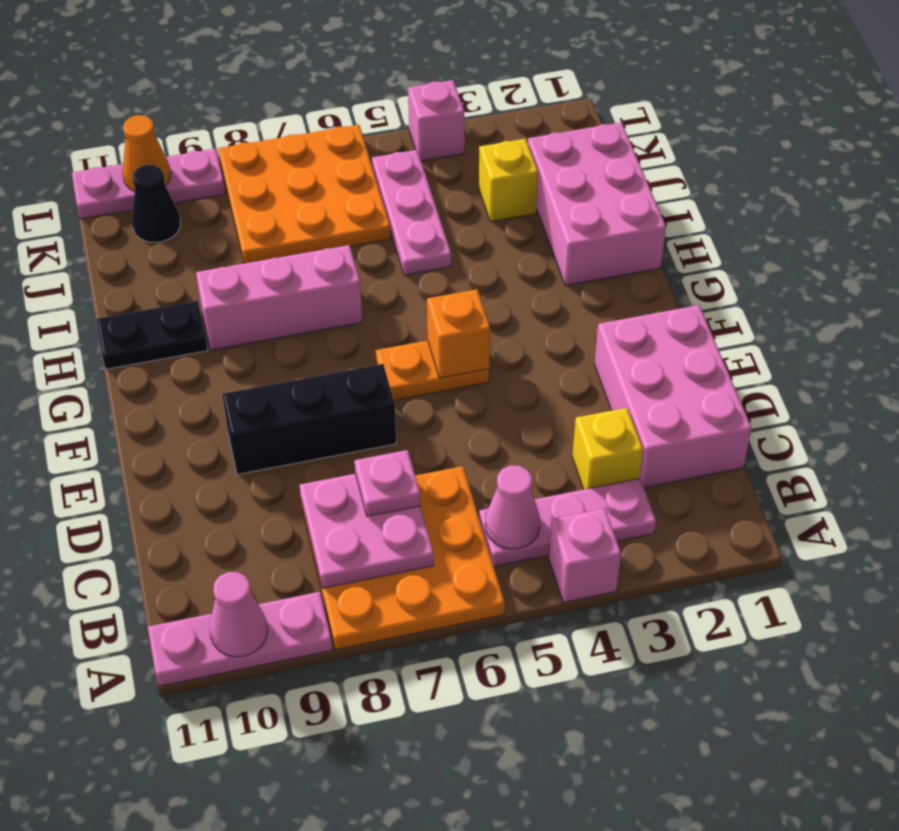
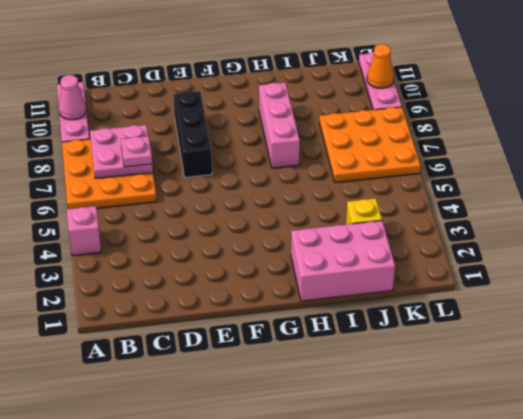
none -> pink plate B3:B5 level 1
none -> pink brick C1:E2 level 1
none -> yellow brick C3 level 1

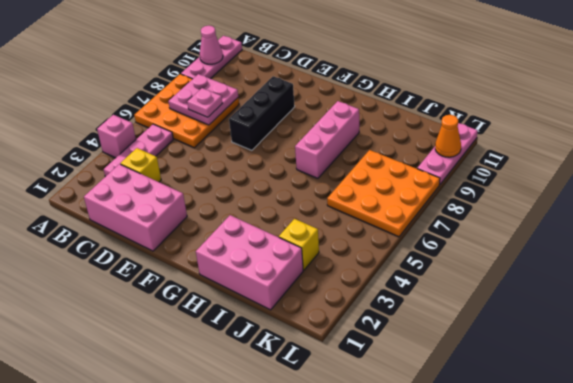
none -> orange plate F5:F6 level 1
none -> black plate H10:H11 level 1
none -> pink plate I5:K5 level 1

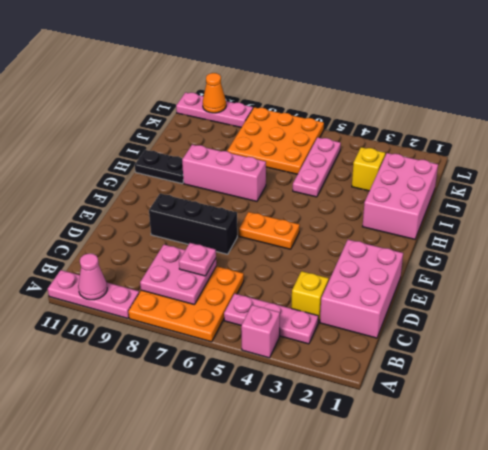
none -> black cone K10 level 1
none -> pink brick L4 level 1
none -> pink cone B5 level 2

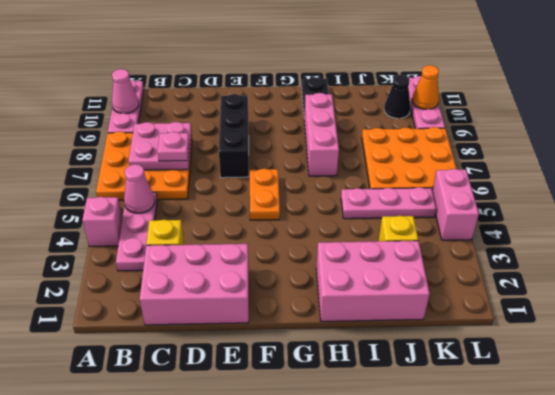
pink brick L4:L5 level 1 -> pink brick L4 level 1
none -> orange brick F5 level 2

